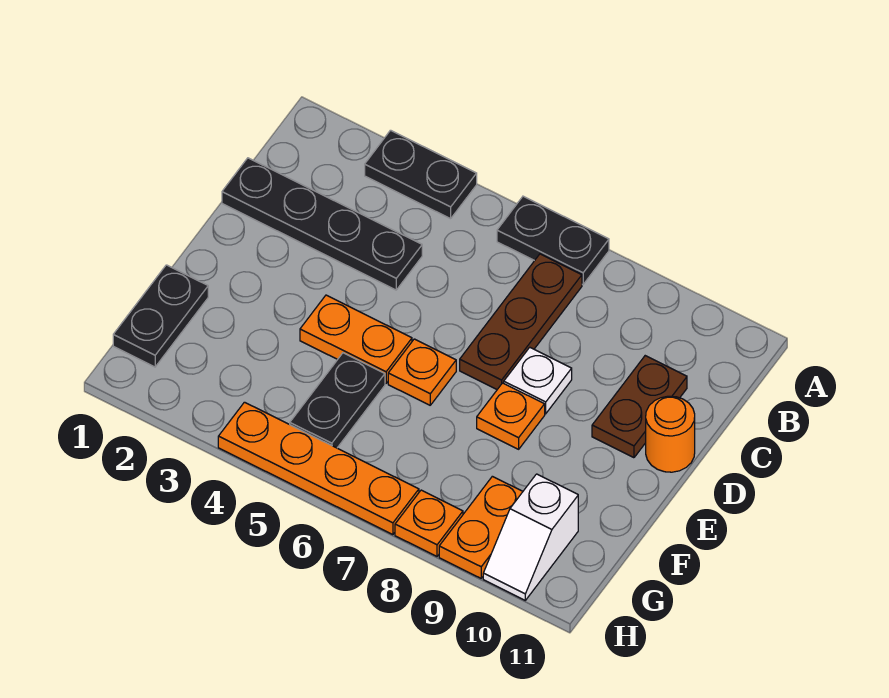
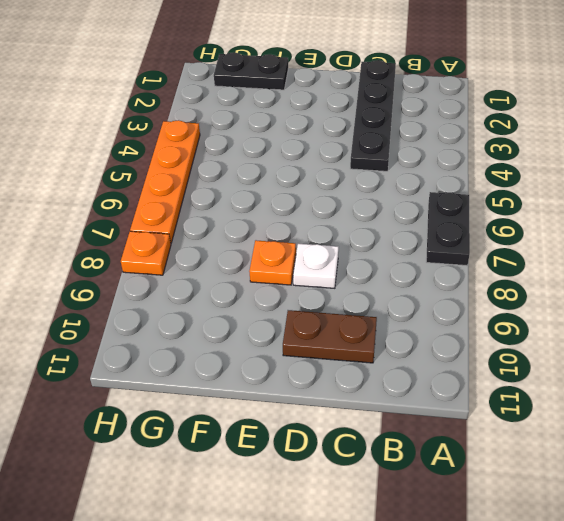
none -> black plate A3:A4 level 1
none -> brown plate B7:D7 level 1
none -> orange round brick D11 level 1

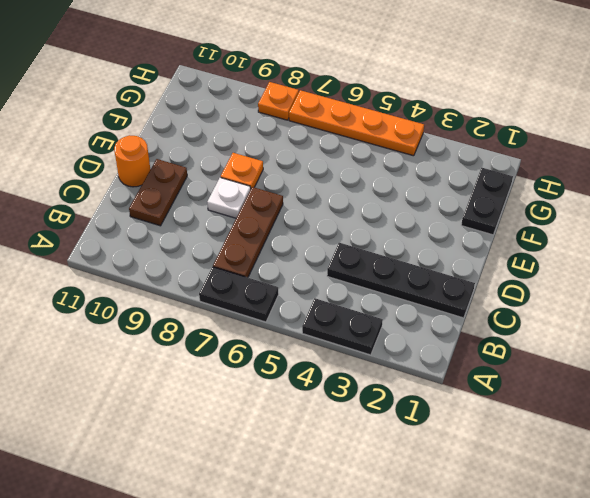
none -> orange plate E4:E5 level 1
none -> orange plate E6 level 1
none -> black plate F5:G5 level 1

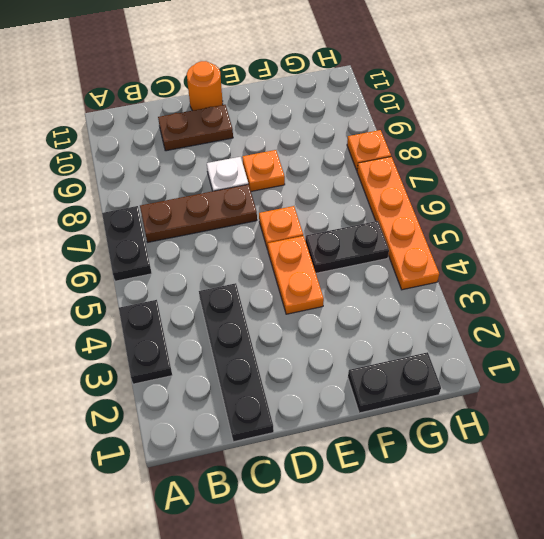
none -> orange plate G9:H9 level 1
none -> white slope G10:H10 level 1 top G

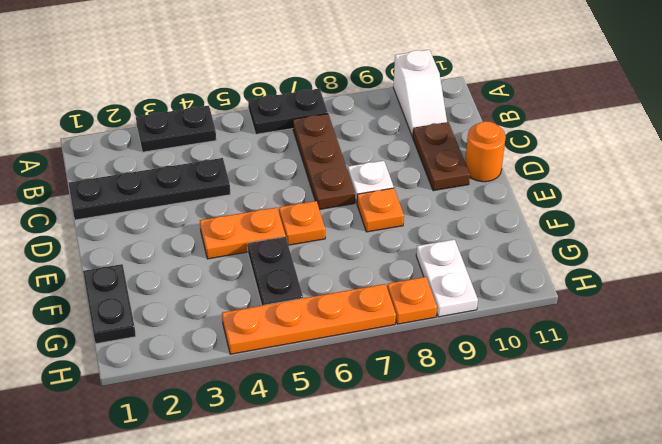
white slope A10:B10 level 1 top A -> white slope G10:H10 level 1 top G
white plate G9:H9 level 1 -> orange plate G9:H9 level 1

